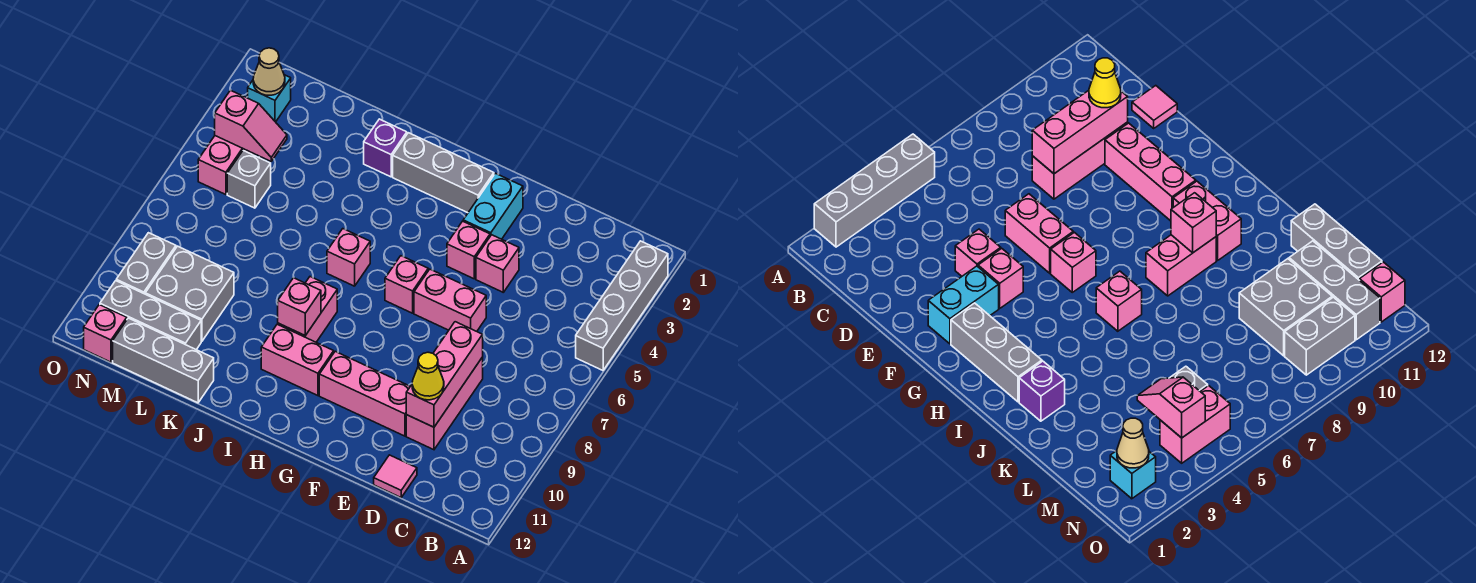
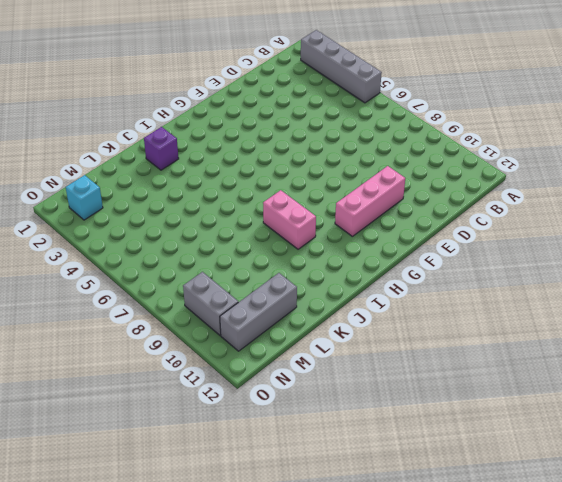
none -> pink brick D8:D10 level 1
none -> pink tile D12 level 1
none -> pink brick E4 level 1

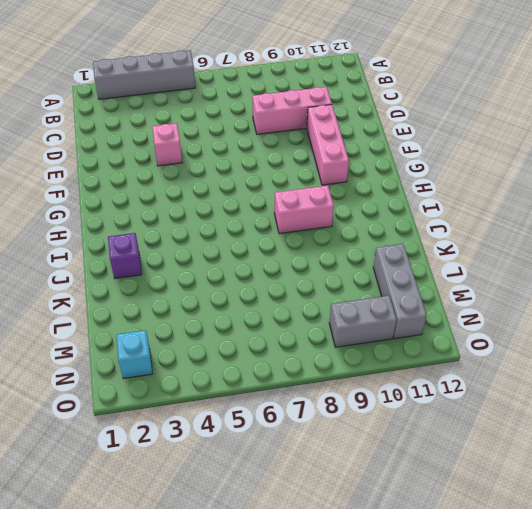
none -> pink tile D12 level 1
none -> pink brick E6:F6 level 1
none -> cyan brick F2:F3 level 1

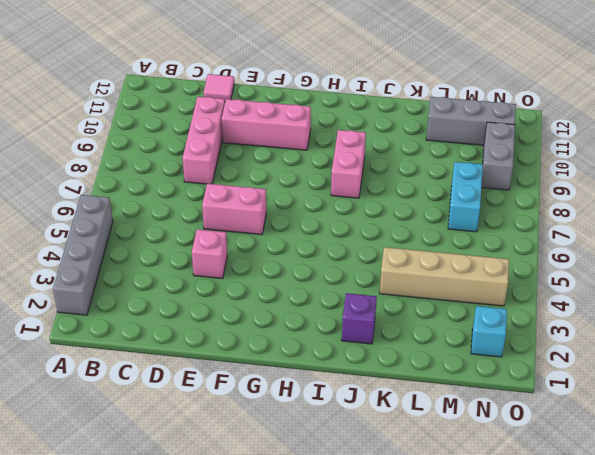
tan brick K4:N4 level 1 -> pink brick N4:N5 level 1
cyan brick M7:M8 level 1 -> cyan brick F2:F3 level 1
none -> pink brick F4 level 1
none -> grey brick G2:I2 level 1
none -> pink brick G6 level 1

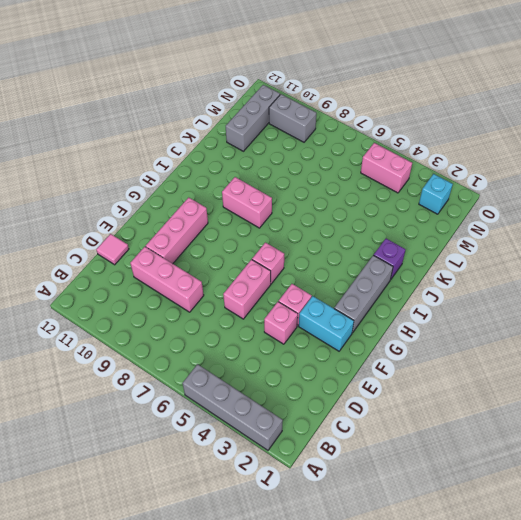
none -> pink brick H10:I10 level 1
none -> pink brick I6 level 1
none -> grey brick K12:M12 level 1

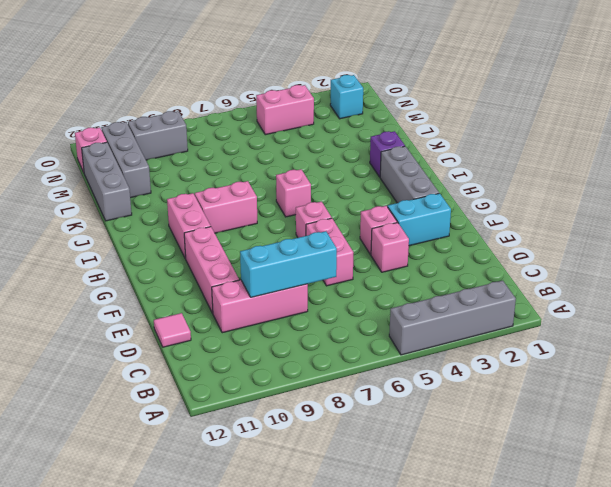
cyan brick D7:D9 level 2 -> pink brick D8:D10 level 2
none -> grey brick L9:M10 level 1
none -> grey brick M5 level 1
none -> pink brick I9 level 2

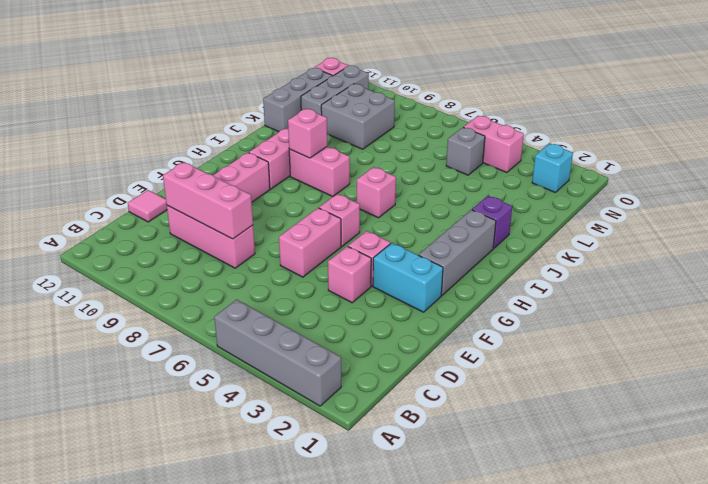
none -> grey brick N9:N10 level 1
none -> pink slope M4:N4 level 2 top N
none -> tan cone N2 level 2

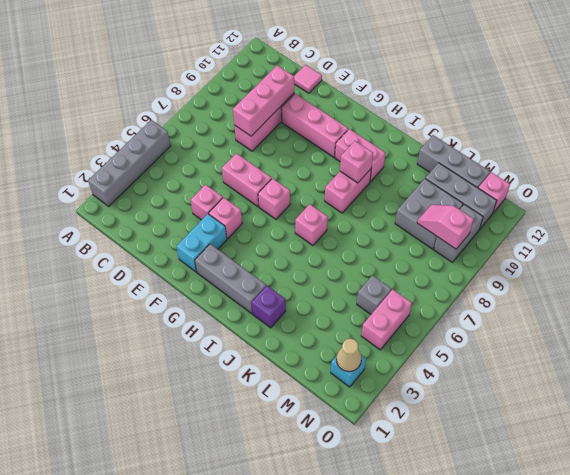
pink slope M9:N9 level 2 top N -> pink slope M4:N4 level 2 top N
none -> yellow cone D10 level 3

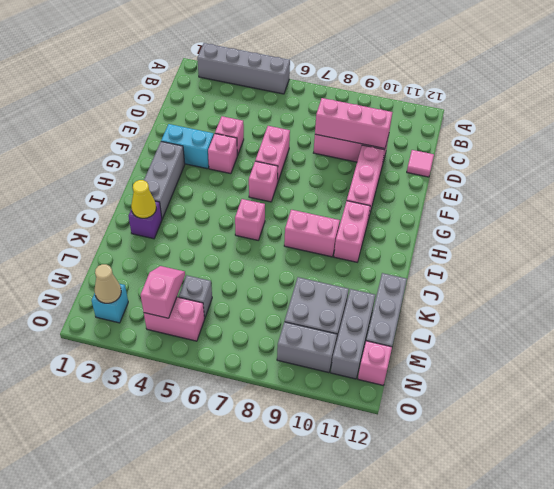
yellow cone J2 level 2 -> yellow cone D10 level 3
none -> pink brick I9 level 2

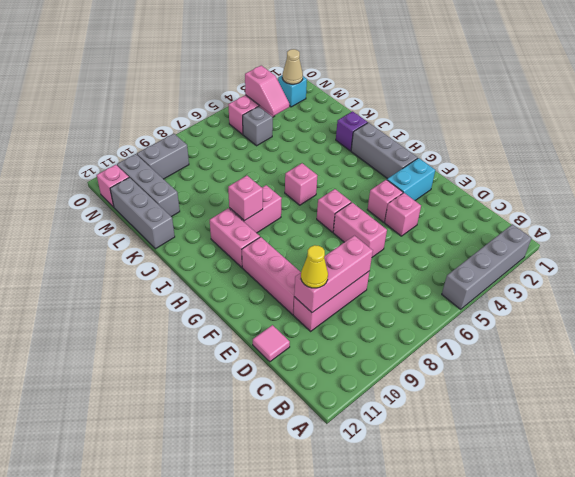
none -> grey brick L9:M10 level 1

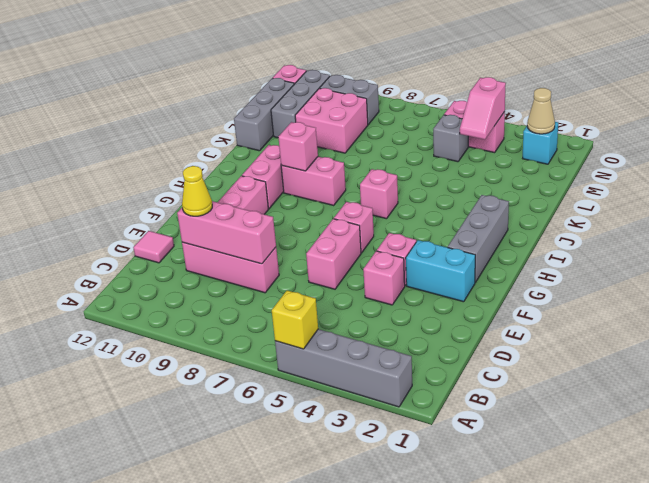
yellow brick A5 level 2 -> none
pink brick L9:M10 level 1 -> grey brick L9:M10 level 1
none -> purple brick J2 level 1

